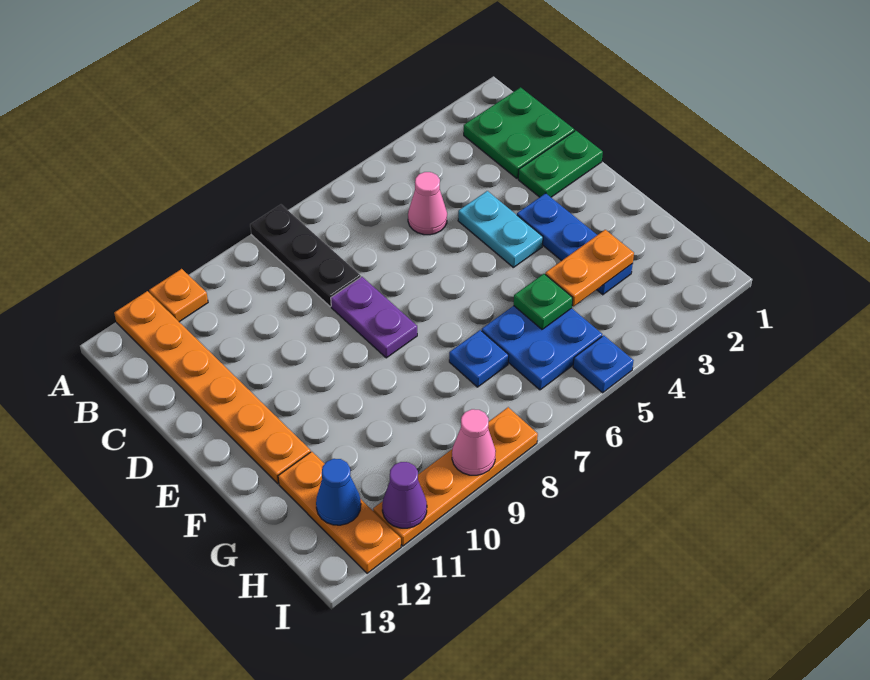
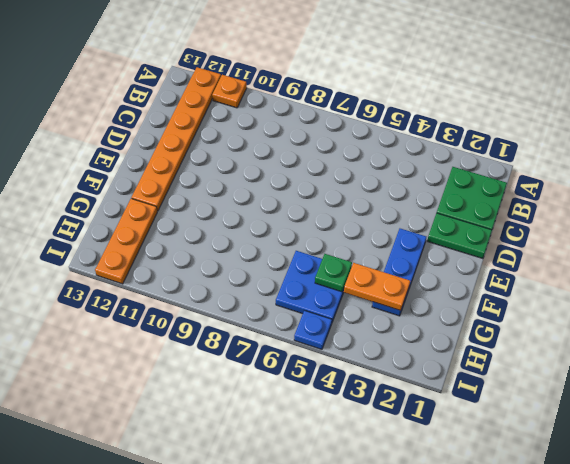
none -> black plate A8:C8 level 1
none -> pink cone C5 level 1
none -> cyan plate D4:E4 level 1

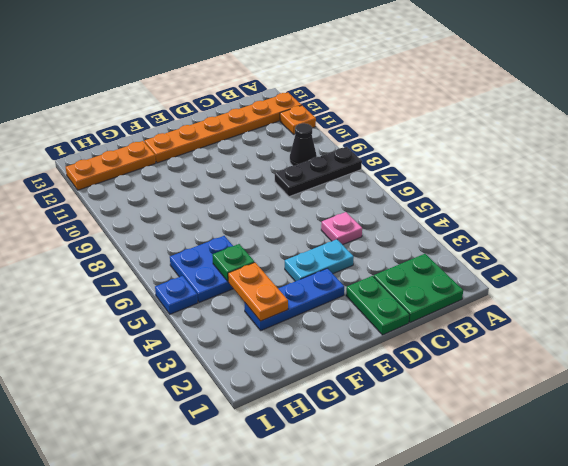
black cone B9 level 1 -> none
pink plate C5 level 1 -> pink cone C5 level 1
none -> purple plate D8:E8 level 1
none -> blue plate G7 level 1
none -> orange plate I8:I11 level 1

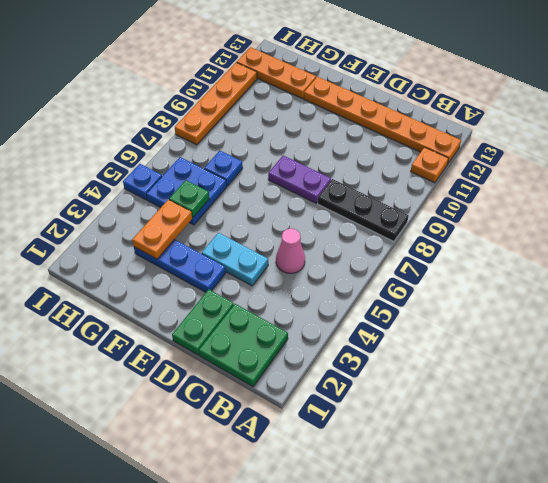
none -> blue cone H12 level 2
none -> pink cone I9 level 2
none -> purple cone I11 level 2

